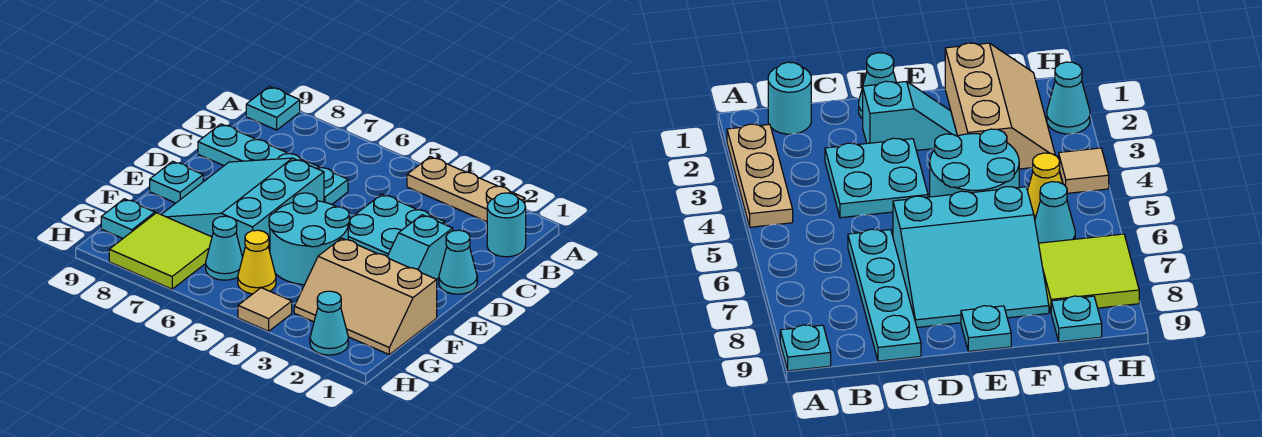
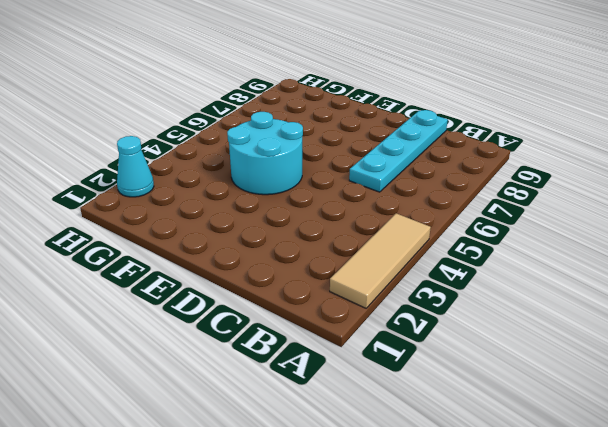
tan tile A2:A4 level 1 -> tan plate A2:A4 level 1
none -> cyan plate A9 level 1
none -> cyan round brick B1 level 1
none -> cyan plate C3:D4 level 1

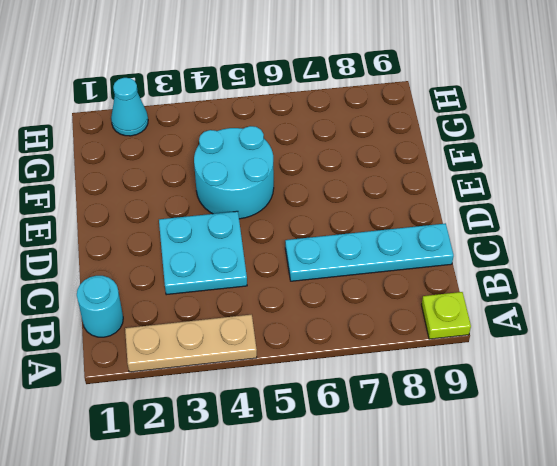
lime plate A9 level 1 -> cyan plate A9 level 1
none -> cyan cone D1 level 1
none -> cyan slope D2:E2 level 1 top D
none -> cyan slope D6:F8 level 1 top 6

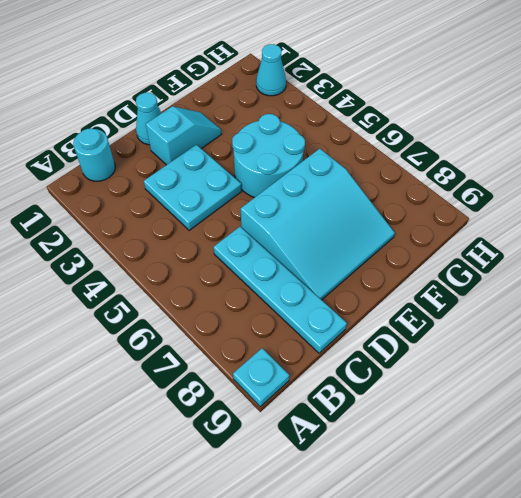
none -> tan plate A2:A4 level 1
none -> cyan plate E9 level 1
none -> tan slope F1:G3 level 1 top F

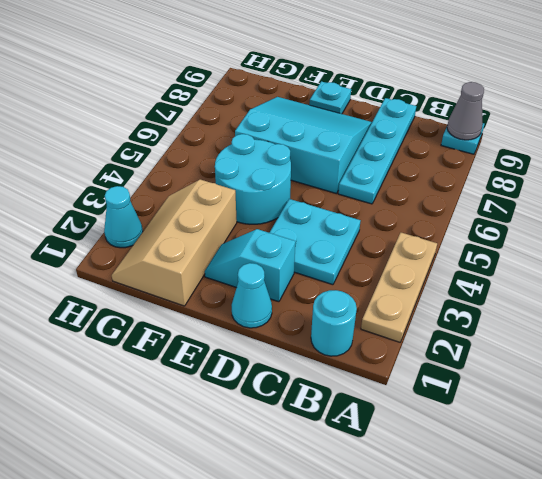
grey cone A9 level 2 -> none
none -> yellow cone G5 level 1
none -> cyan cone G6 level 1
none -> lime tile G7:H8 level 1

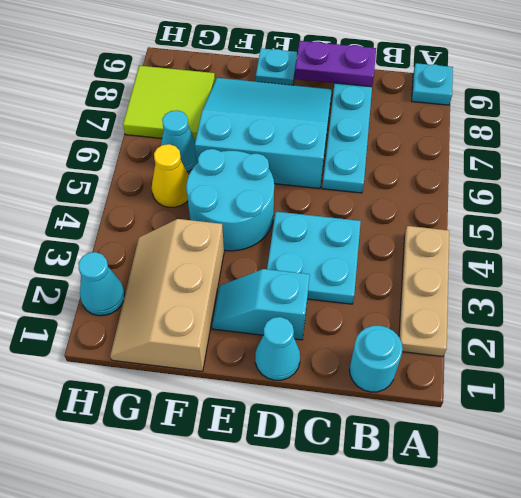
purple plate C9:D9 level 2 -> none
none -> cyan plate G9 level 1
none -> tan tile H4 level 1

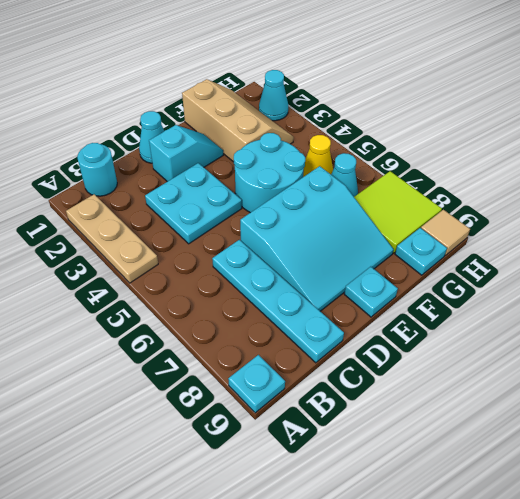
tan tile H9 level 1 -> tan tile H4 level 1

